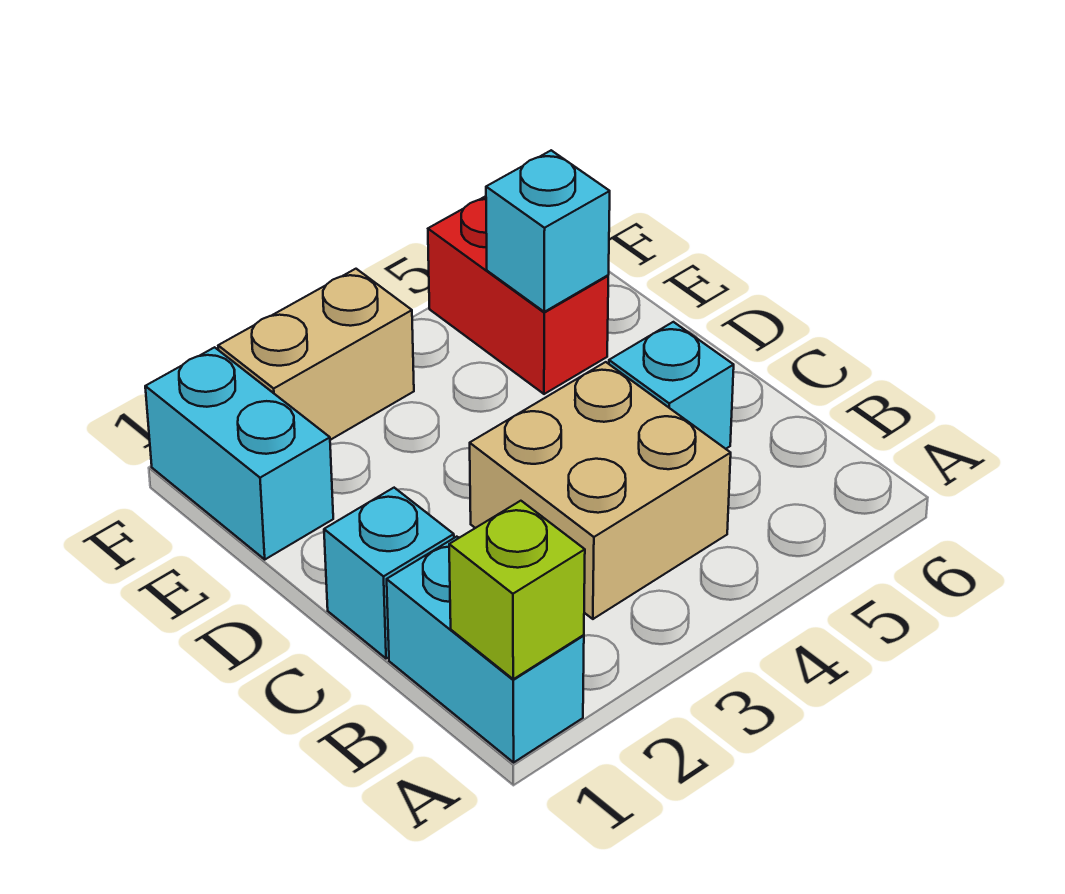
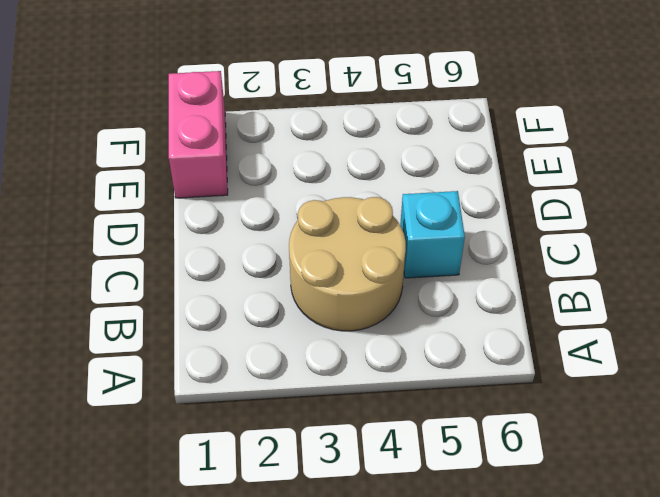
tan round brick B3:C4 level 1 -> tan brick B3:C4 level 1
pink brick E1:F1 level 1 -> cyan brick E1:F1 level 1
none -> cyan brick A1:B1 level 1
none -> cyan brick C1 level 1

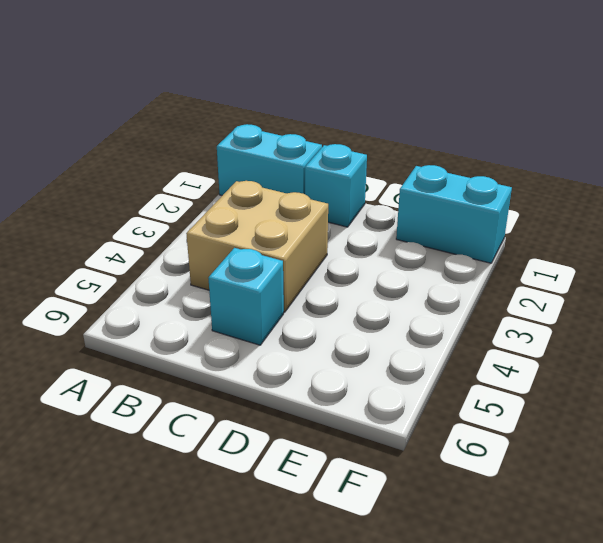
none -> red brick E5:F5 level 1
none -> tan brick F2:F3 level 1

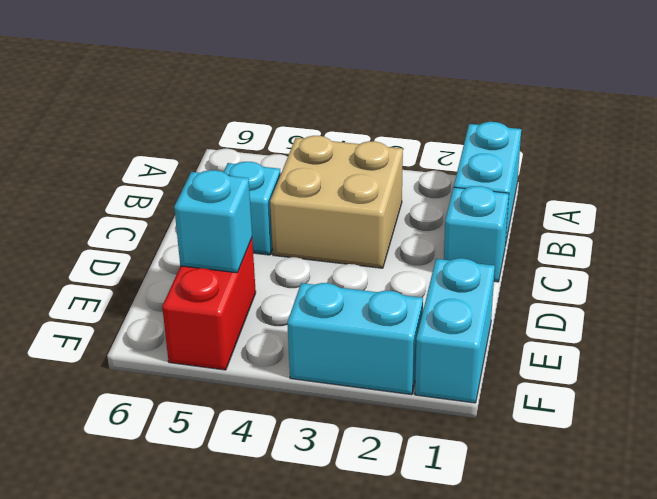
cyan brick F2:F3 level 1 -> tan brick F2:F3 level 1
none -> lime brick A1 level 2

